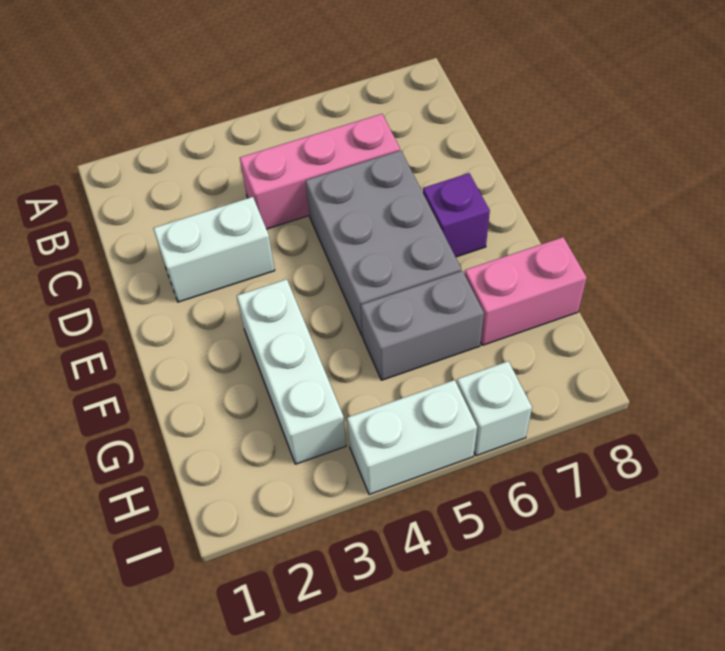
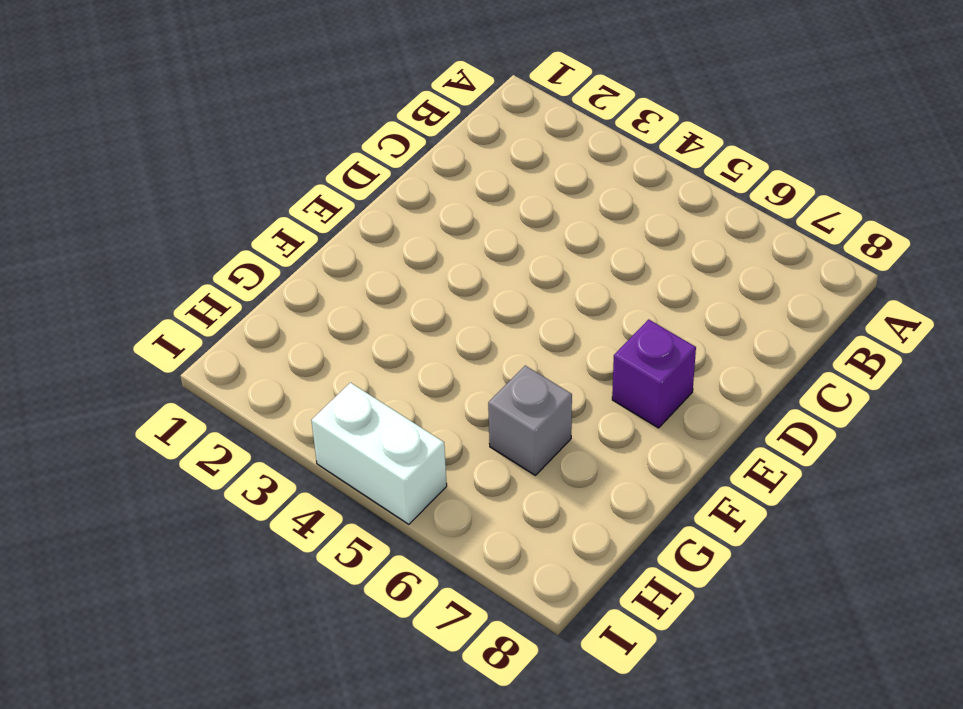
grey brick G6 level 1 -> grey brick G5:G6 level 1
none -> pink brick C4:C6 level 1
none -> white brick D2:D3 level 1

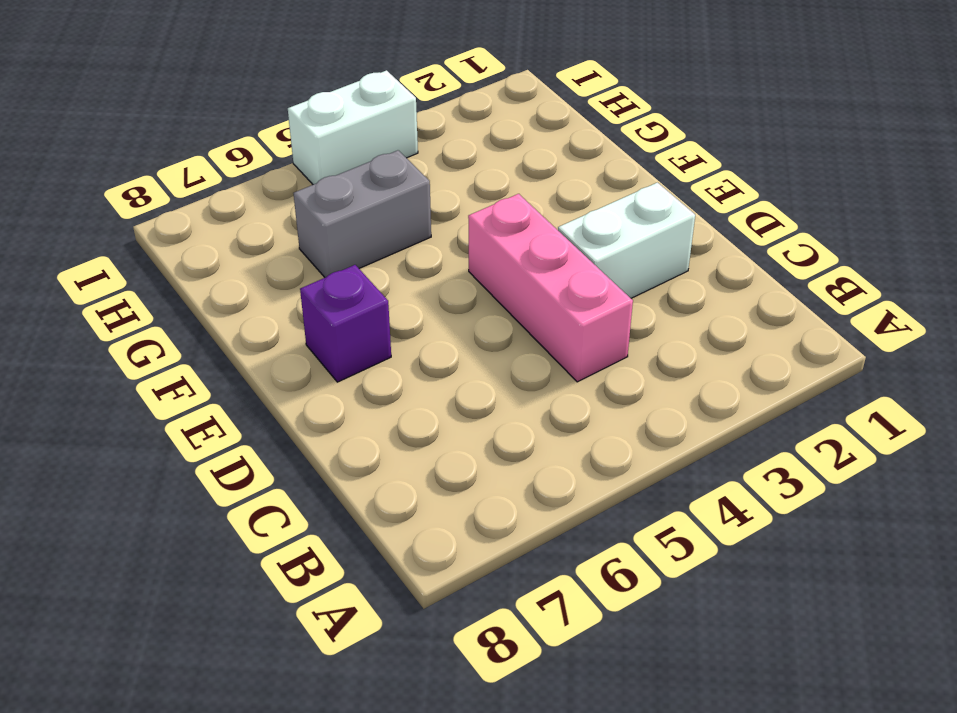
pink brick C4:E4 level 1 -> pink brick C4:C6 level 1
none -> grey brick D5:F6 level 1
none -> white brick F3:H3 level 1

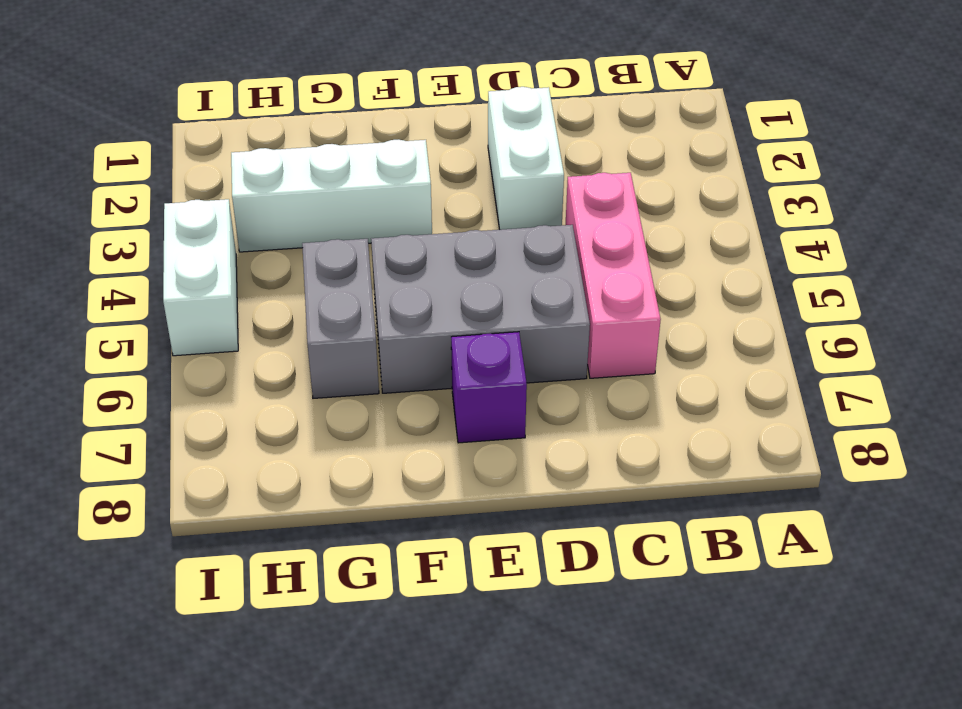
none -> pink brick G7:G8 level 1
none -> white brick I6 level 1

